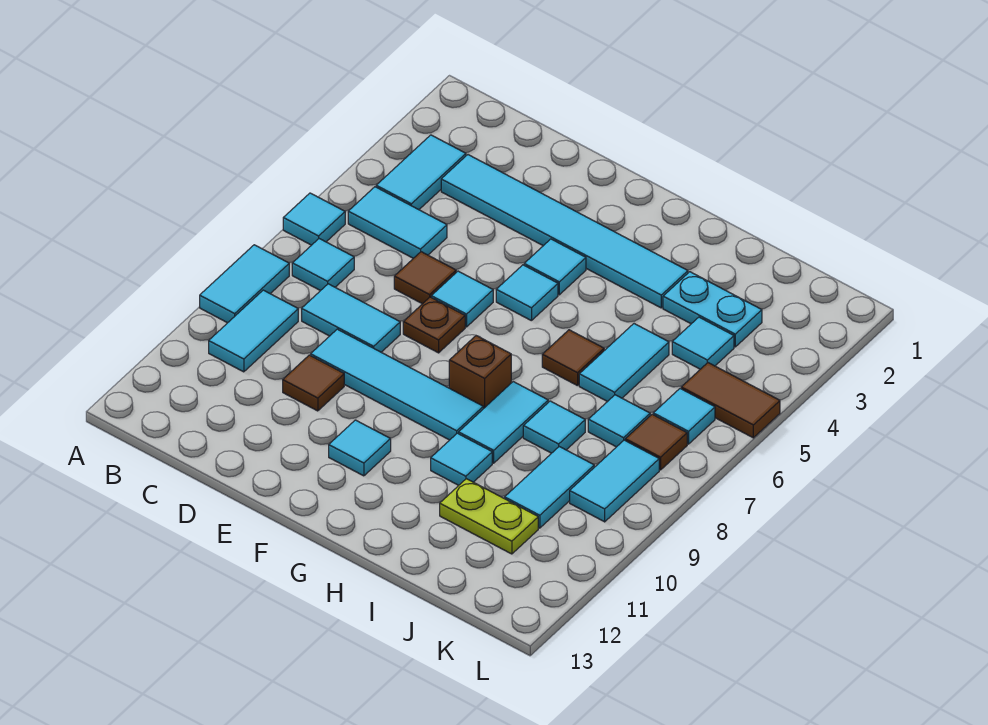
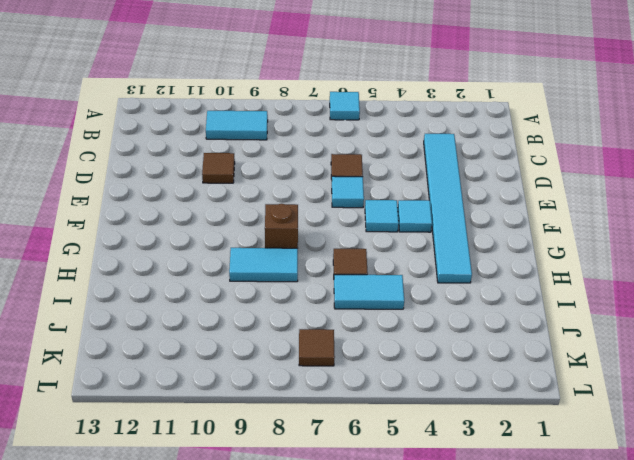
none -> cyan tile A8:A9 level 1
none -> cyan tile B3:B4 level 1
none -> cyan tile B5:C5 level 1
none -> cyan tile B7 level 1

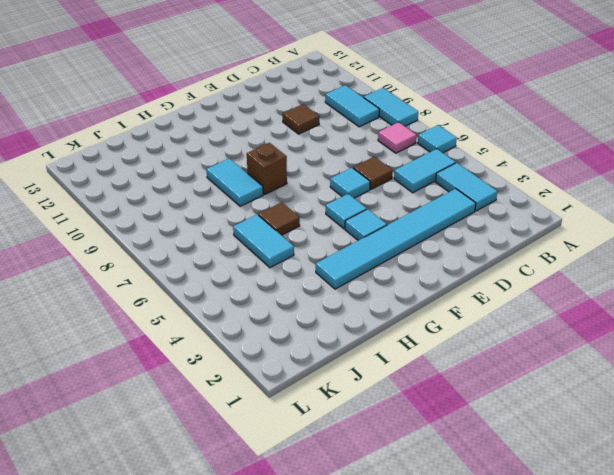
pink tile B7 level 1 -> cyan tile B7 level 1
none -> cyan tile C8:D8 level 1
none -> cyan tile D9:G9 level 1
none -> brown plate E7 level 1
none -> cyan tile F11 level 1

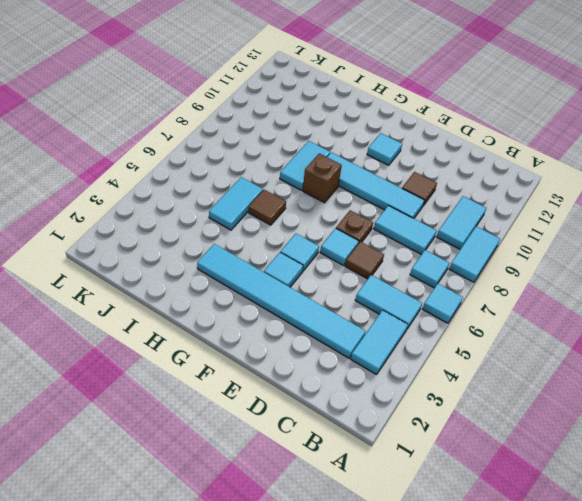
none -> cyan tile H10 level 1
none -> cyan plate I3:J3 level 1
none -> cyan tile I8 level 1
none -> lime plate I11:J11 level 1

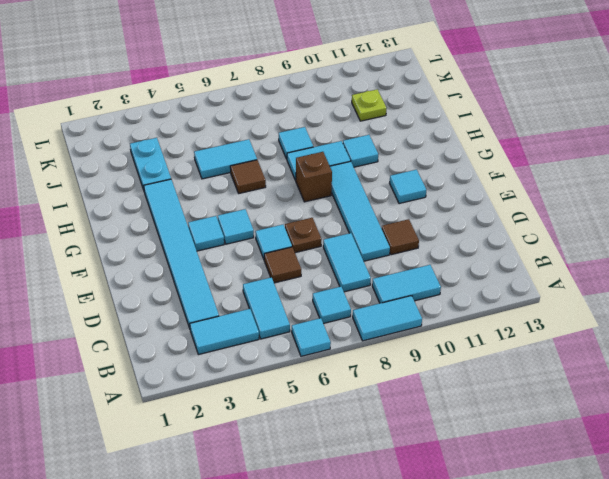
lime plate J11 level 1 -> lime plate I11:J11 level 1
none -> cyan tile J4 level 1
none -> cyan tile J7 level 1
none -> cyan tile J9:J10 level 1
none -> brown tile K5:L5 level 1

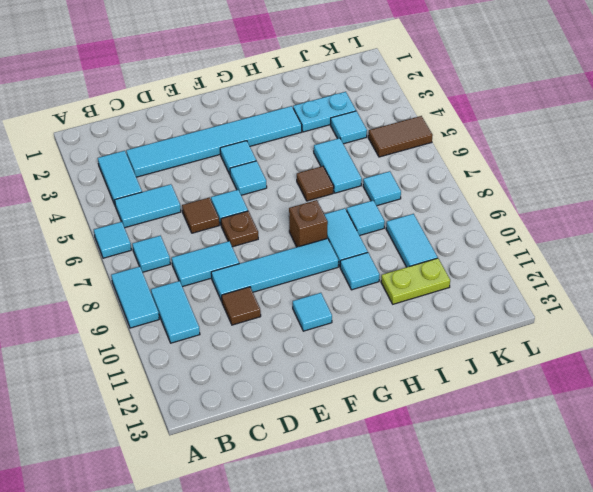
none -> cyan tile K6 level 1
none -> brown tile K7 level 1
none -> cyan tile K8:K9 level 1

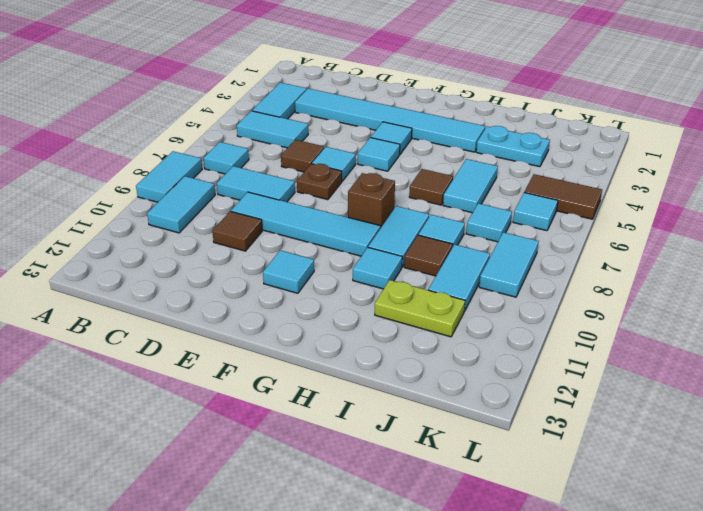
brown tile I9 level 1 -> brown tile K7 level 1
none -> cyan tile A6 level 1
none -> cyan tile J4 level 1

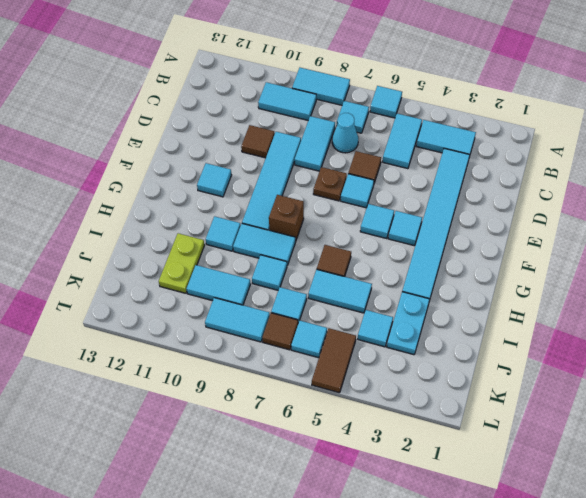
cyan cone C7 level 1 -> none

